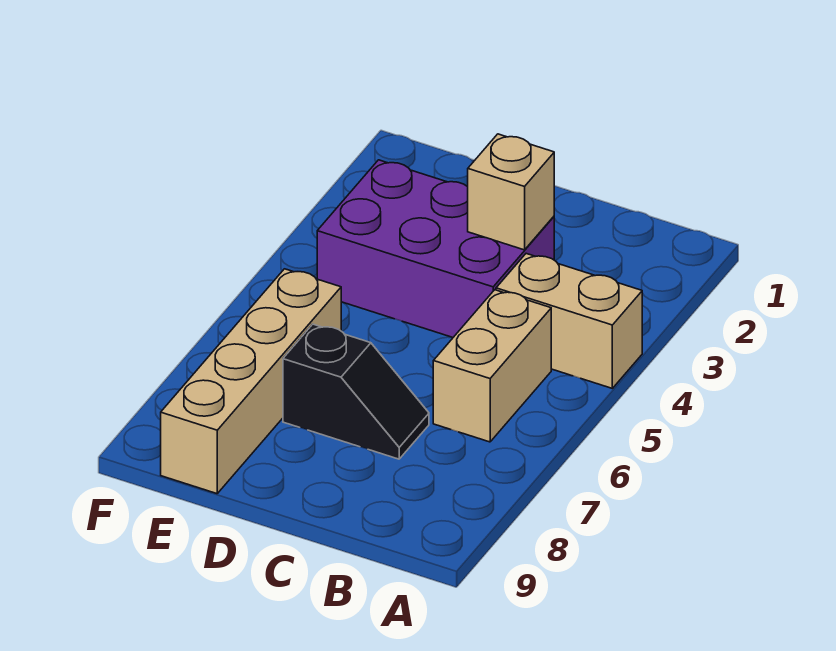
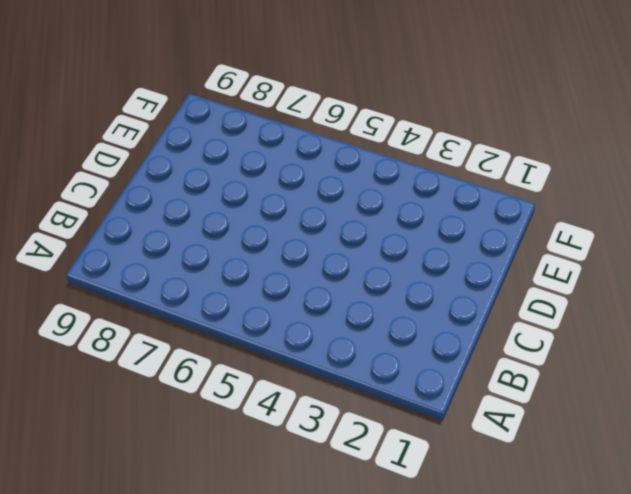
none -> tan brick A4:B4 level 1
none -> tan brick B5:B6 level 1

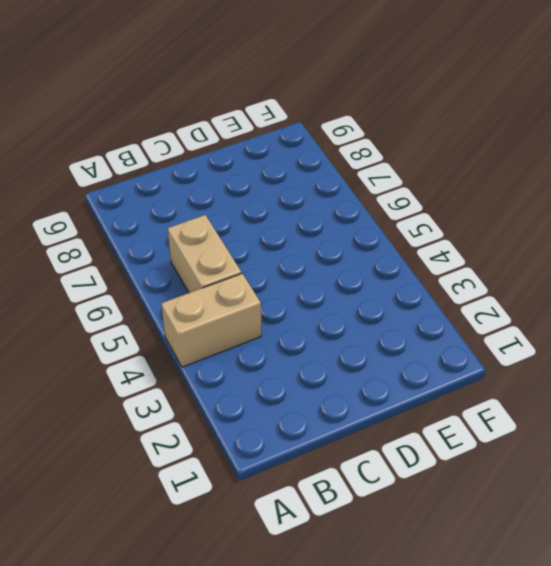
none -> purple brick C3:E4 level 1
none -> black slope C7:D7 level 1 top D

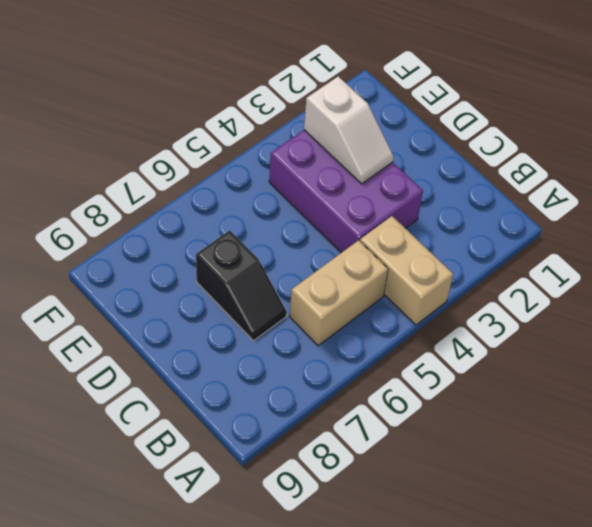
white slope D3:E3 level 2 top E -> none
none -> tan brick E6:E9 level 1
none -> tan brick C3 level 2

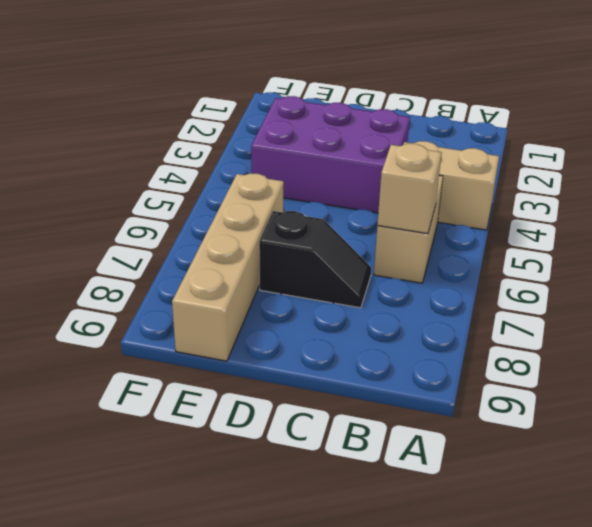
tan brick B6 level 2 -> tan brick C3 level 2

